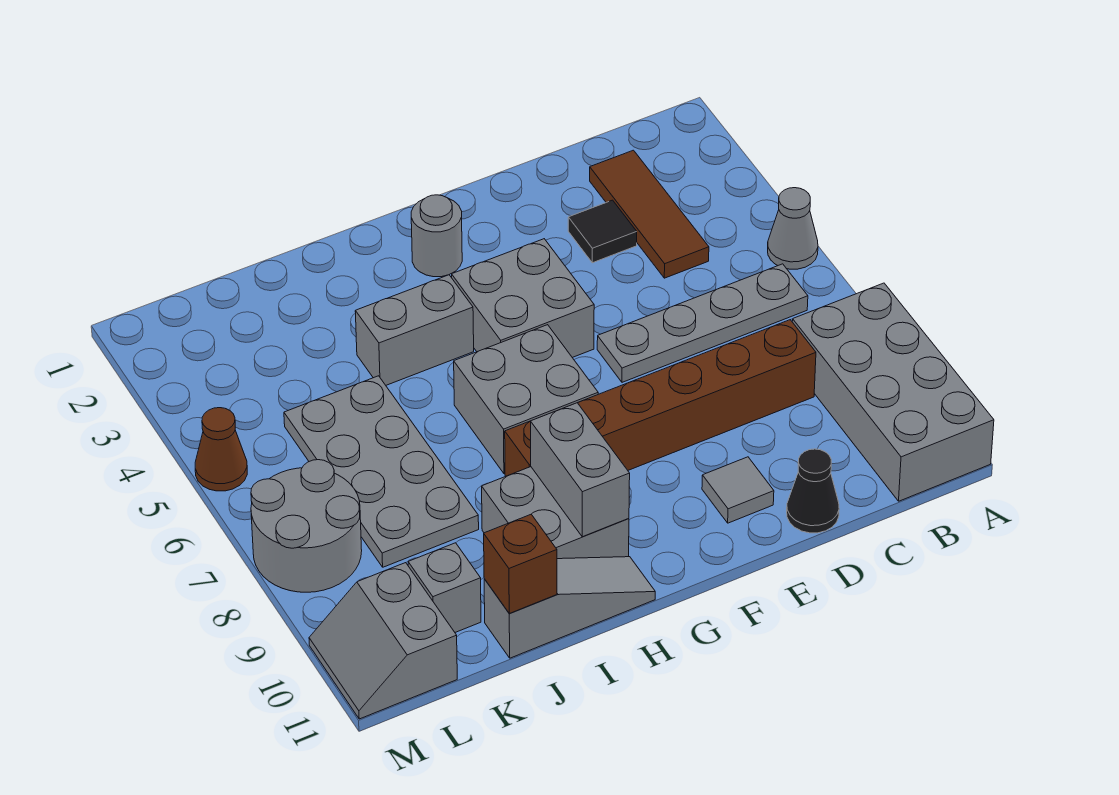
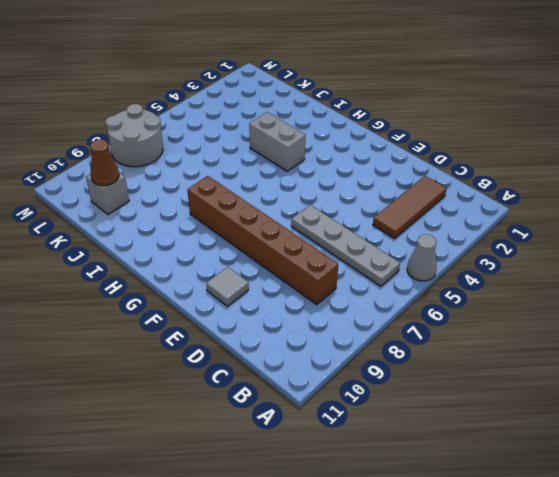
brown cone K10 level 2 -> brown cone M5 level 1
none -> grey brick A8:B11 level 1
none -> black tile D3 level 1
none -> black cone D11 level 1

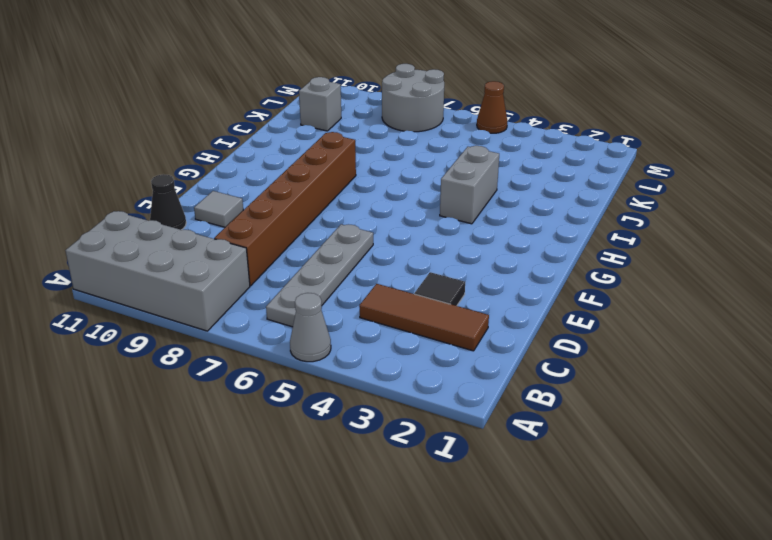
none -> grey brick F4:G5 level 1
none -> grey round brick G2 level 1
none -> grey brick G6:H7 level 1

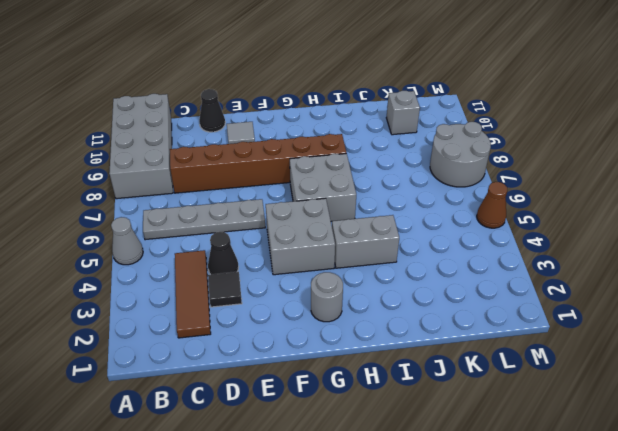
black cone D4 level 1 -> none
none -> grey brick H9:I10 level 1
none -> grey slope H11:J11 level 1 top J
none -> grey plate J5:K8 level 1

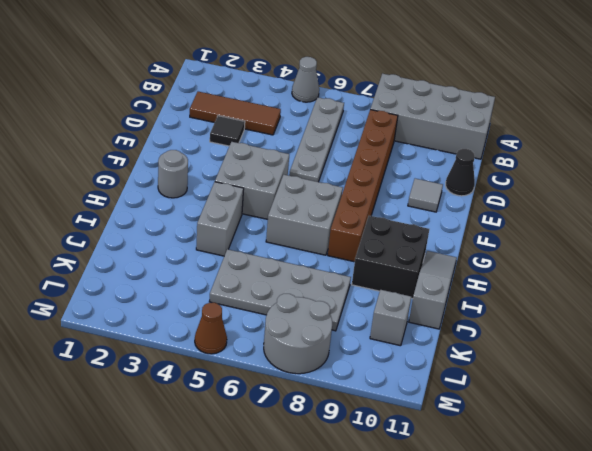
black brick H9:I10 level 1 -> grey brick H9:I10 level 1
none -> grey slope L10:M11 level 1 top L
none -> grey brick H9:H10 level 2
none -> brown brick J11 level 2

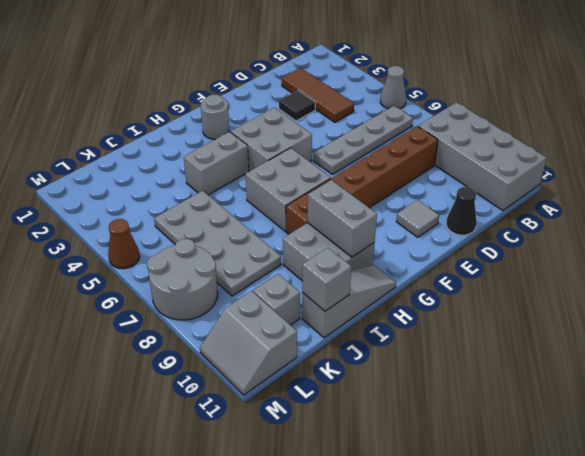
grey brick J11 level 2 -> brown brick J11 level 2

